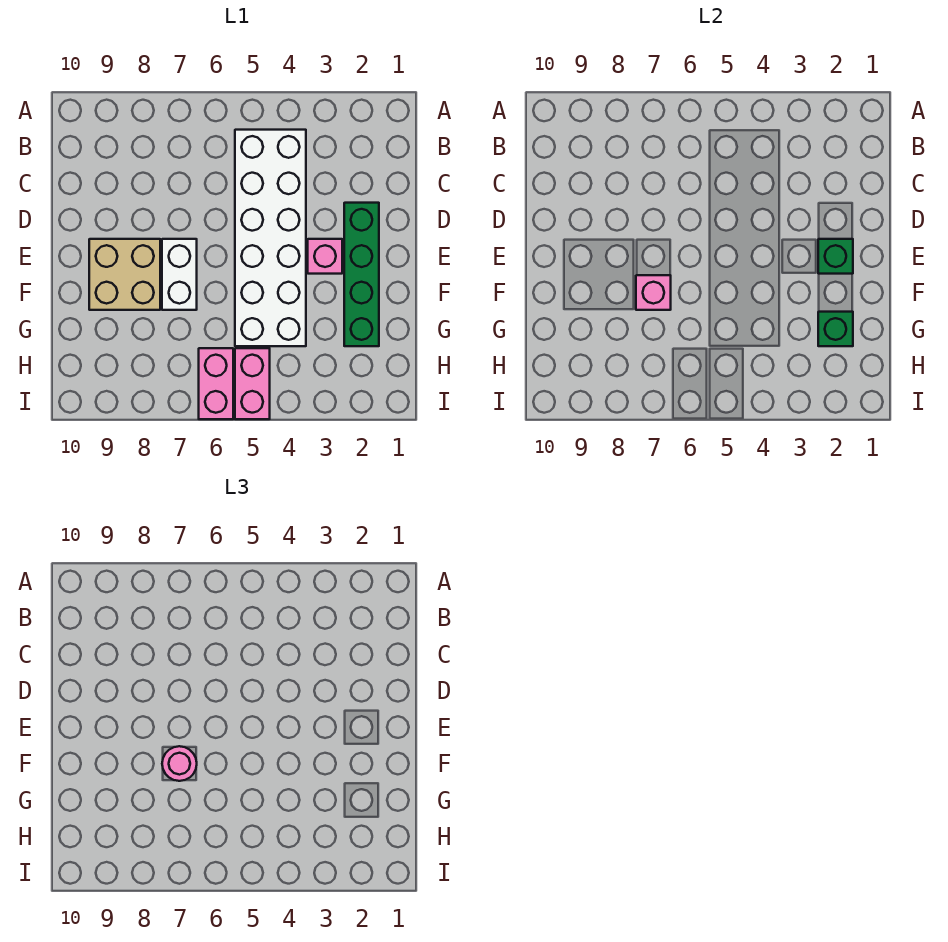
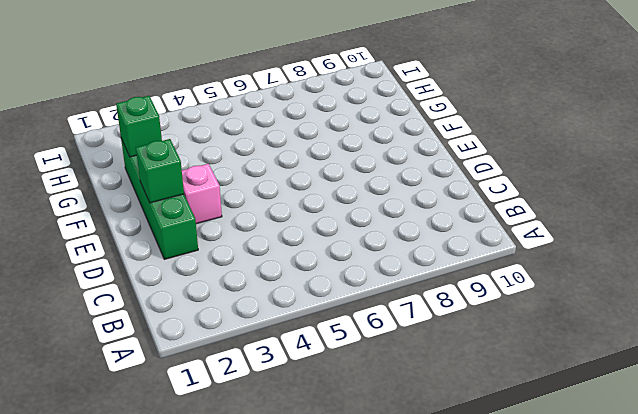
none -> white brick B4:G5 level 1
none -> white brick E7:F7 level 1

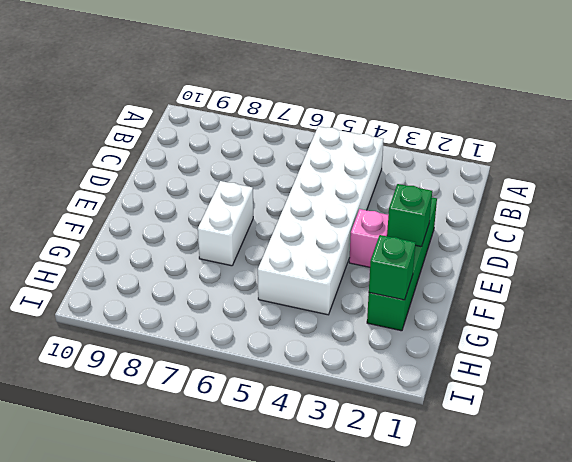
none -> tan brick E8:F9 level 1
none -> pink brick H5:I5 level 1

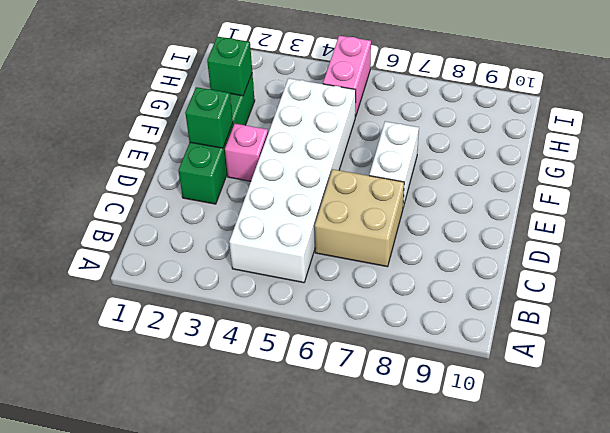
tan brick C6:D7 level 1 -> tan brick E8:F9 level 1
none -> pink brick H6:I6 level 1
none -> pink brick F7 level 2

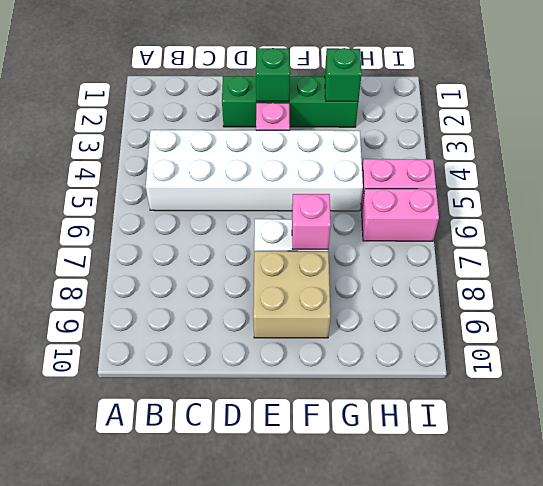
none -> pink round brick F7 level 3

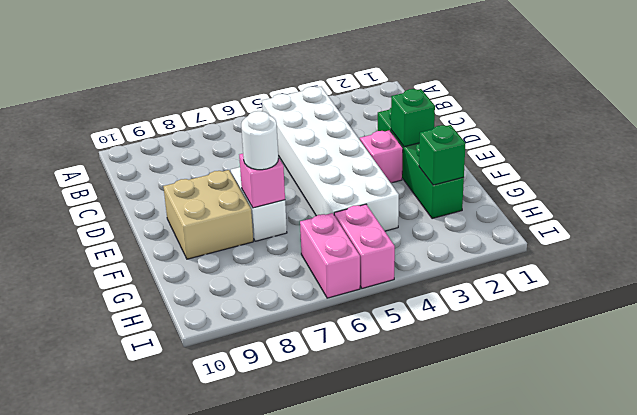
white round brick F7 level 3 -> pink round brick F7 level 3

